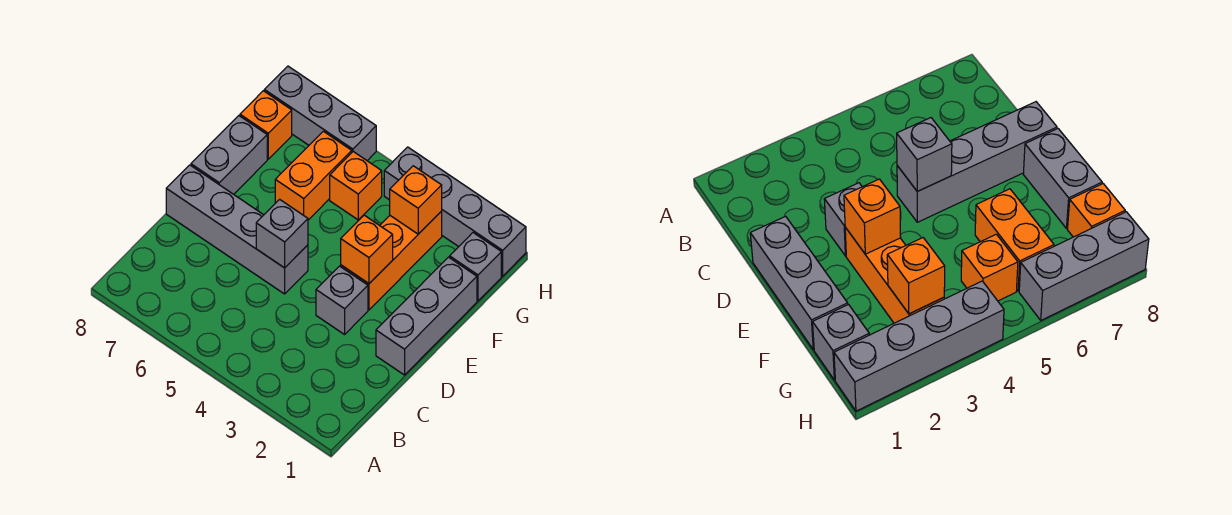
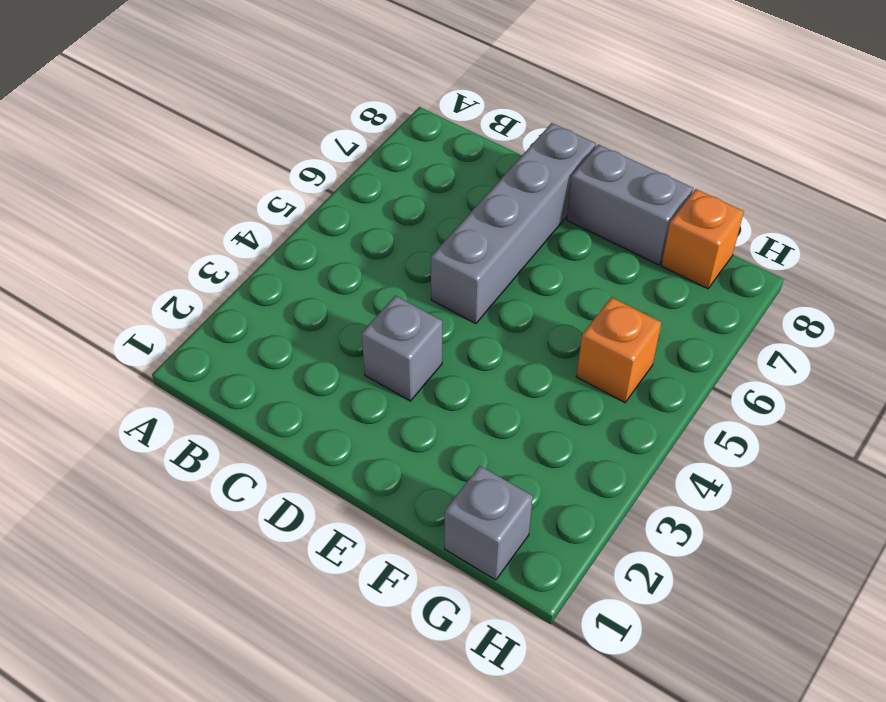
none -> grey brick D1:F1 level 1
none -> orange brick E3:G3 level 1
none -> orange brick F6:G6 level 1

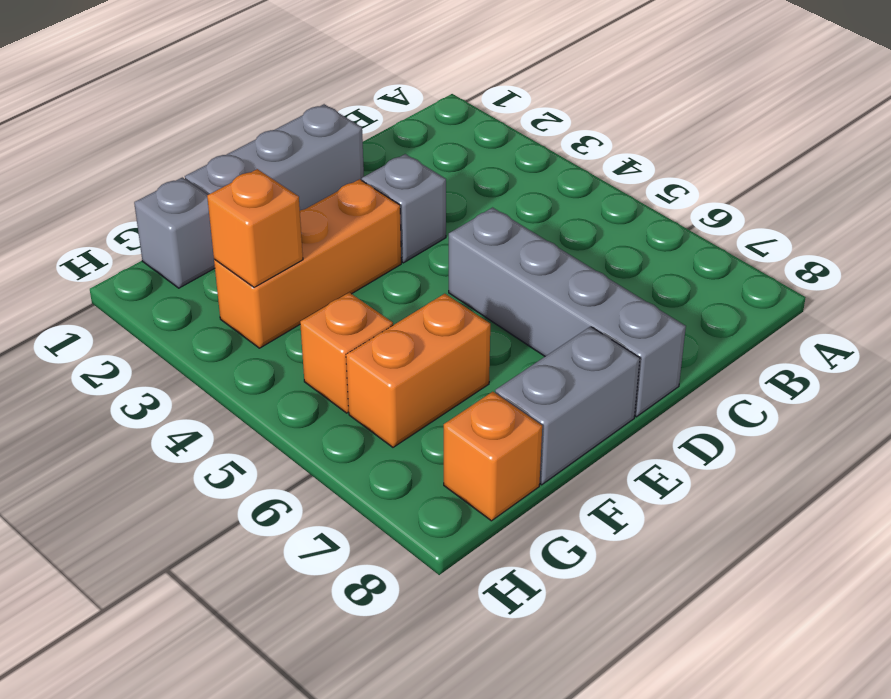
none -> grey brick H1:H4 level 1
none -> grey brick H6:H8 level 1
none -> grey brick D5 level 2

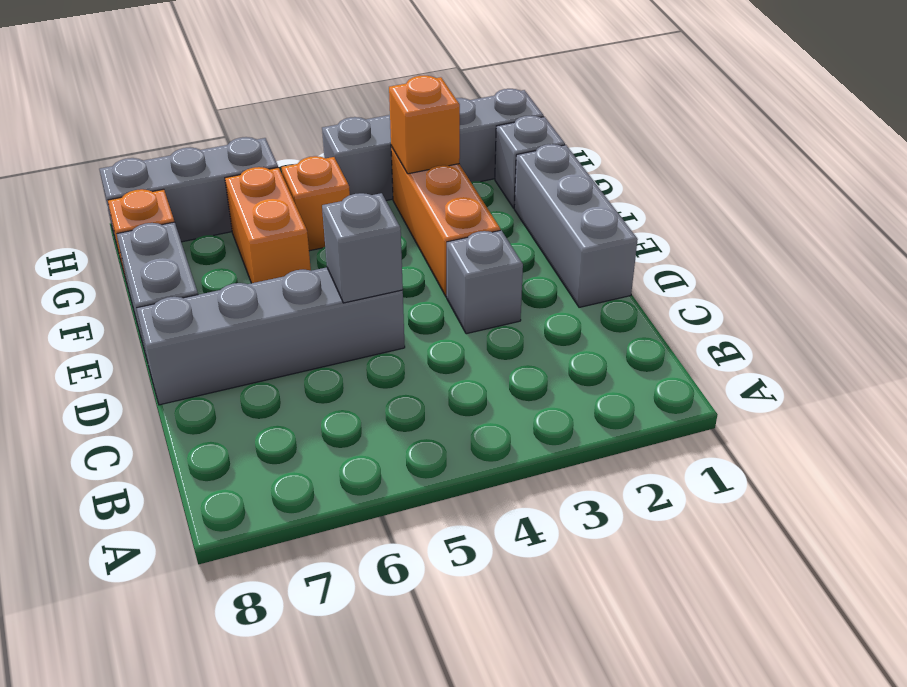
none -> orange brick E3 level 2

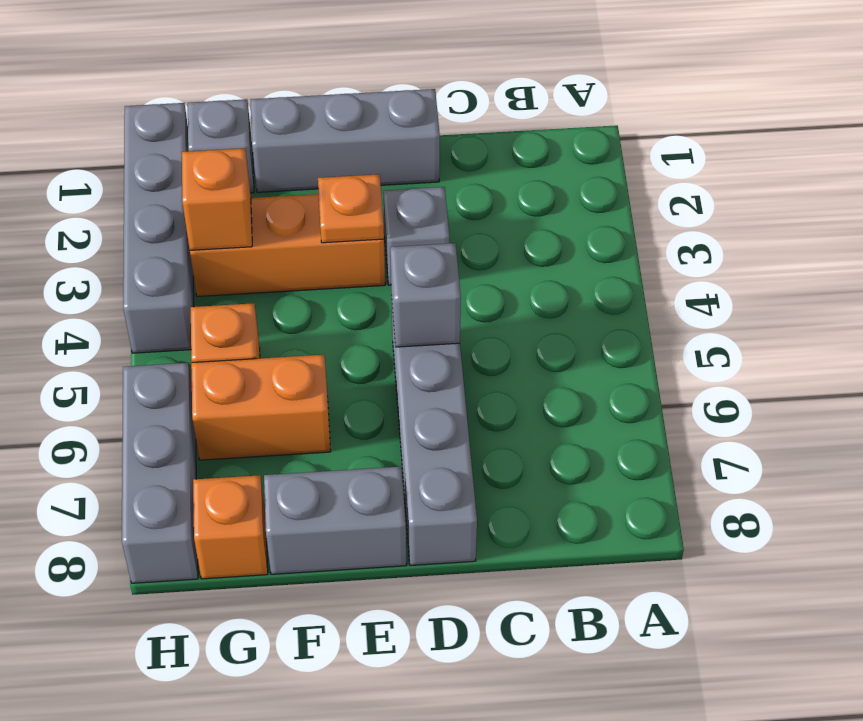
orange plate E3 level 2 -> orange brick E3 level 2

